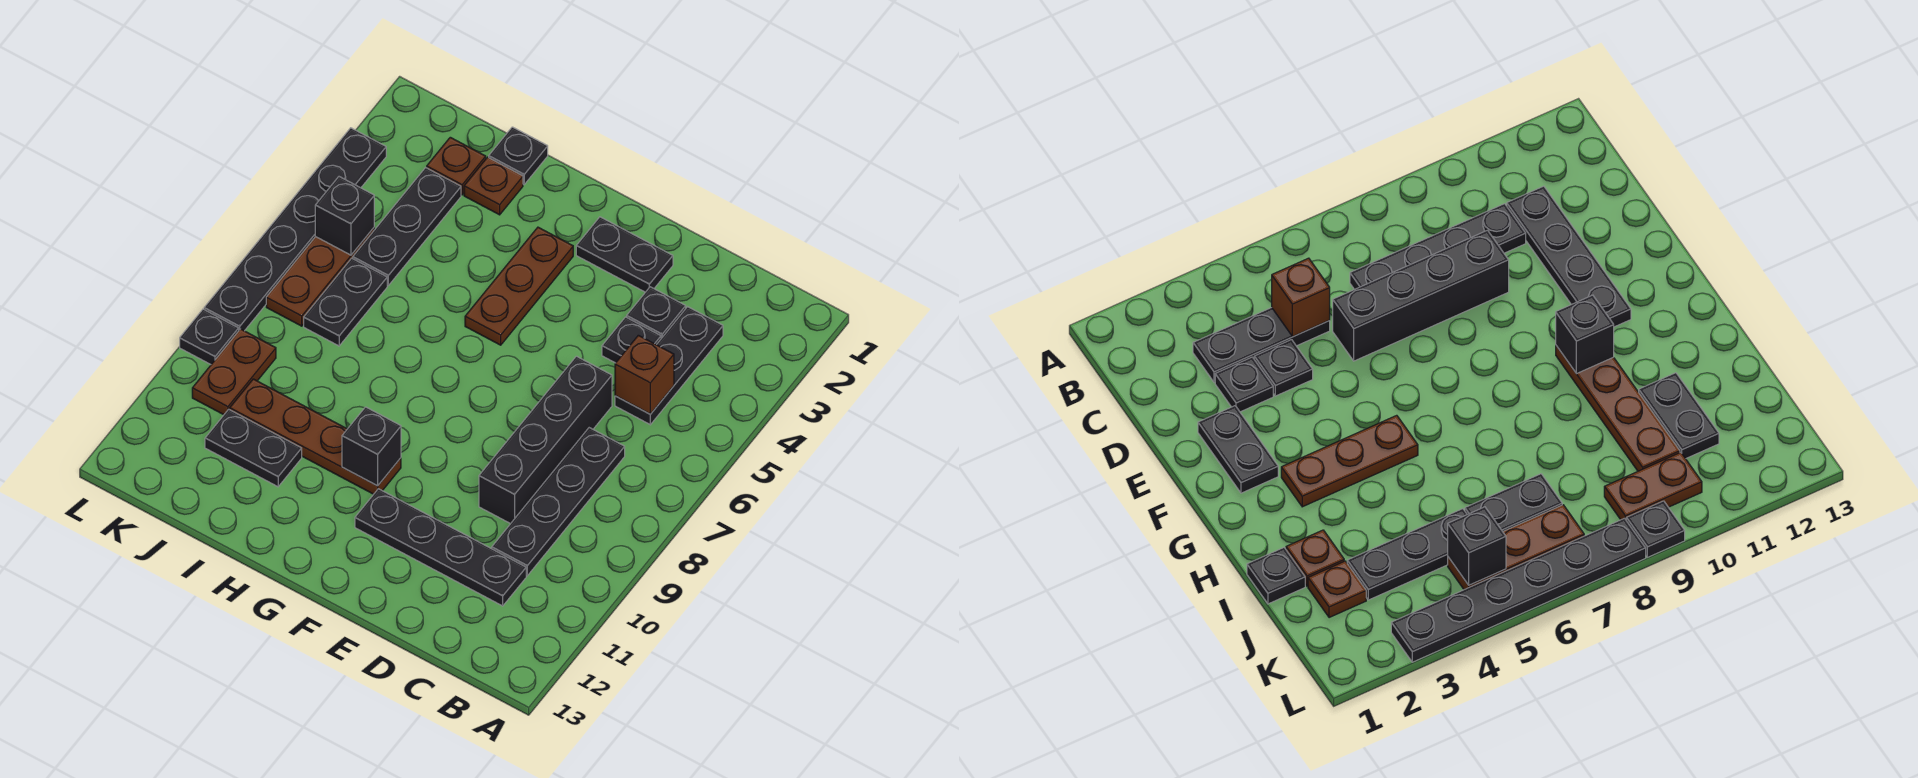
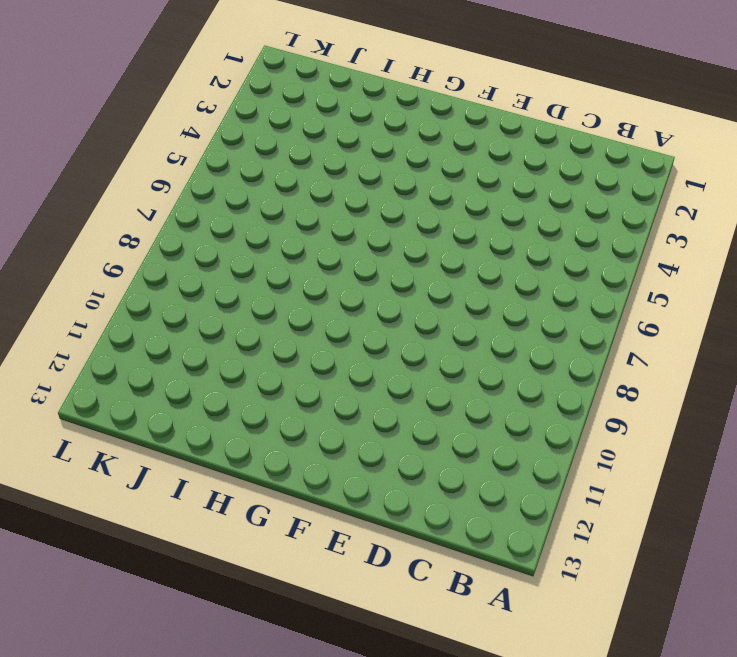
none -> black plate C3:C5 level 1
none -> black plate C7:C10 level 1
none -> black plate C11:F11 level 1

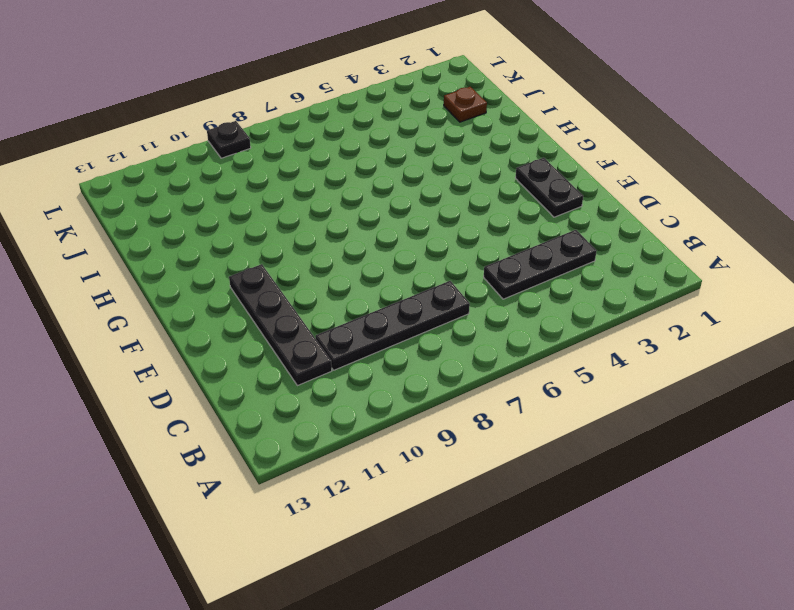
none -> black plate D3 level 1
none -> black plate D4 level 1
none -> black brick D6:D9 level 1

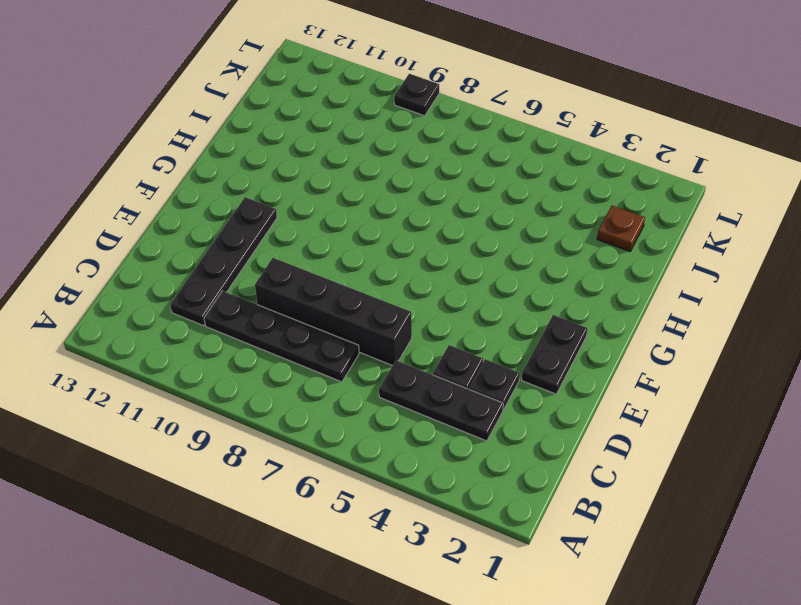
none -> brown plate G3:G5 level 1
none -> brown plate G10:J10 level 1
none -> black plate I1 level 1

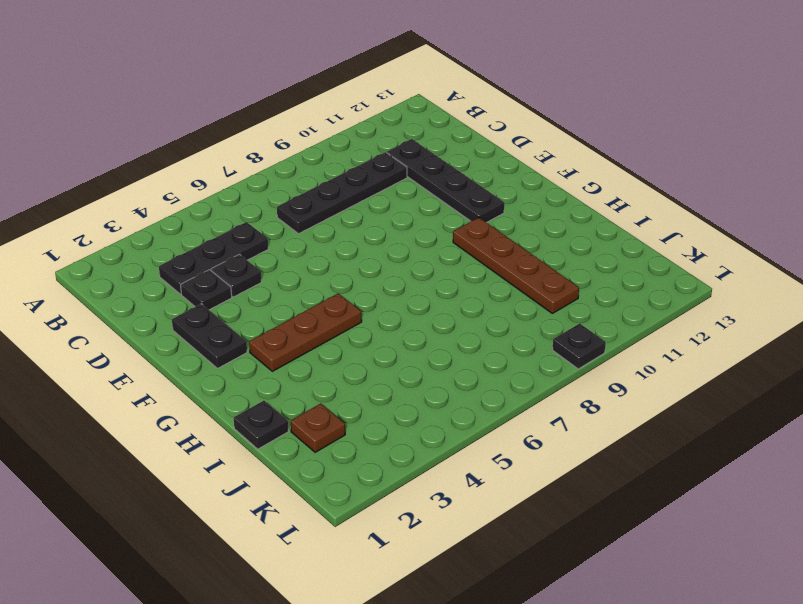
none -> black brick D6:D9 level 1
none -> brown plate I2 level 1
none -> black plate I11:J11 level 1

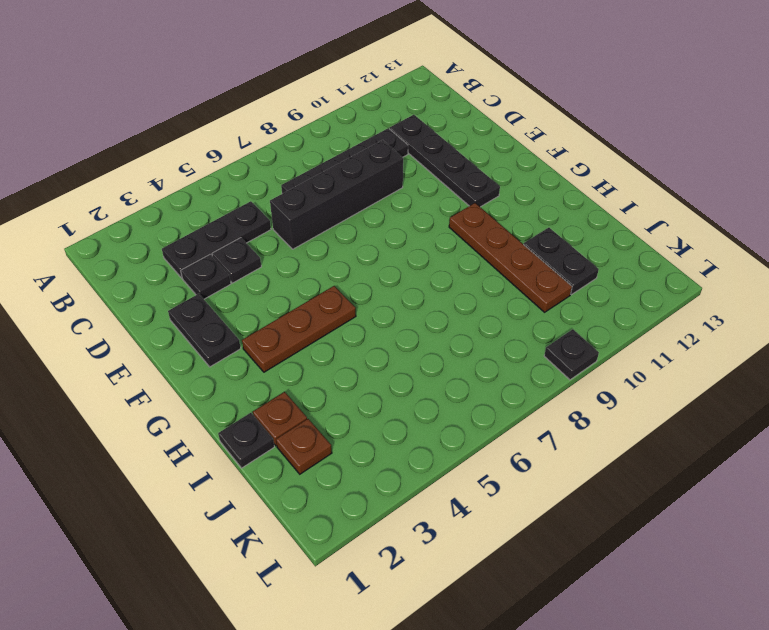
none -> black plate J3:J5 level 1
none -> black plate J6:J7 level 1
none -> brown plate K5:K7 level 1

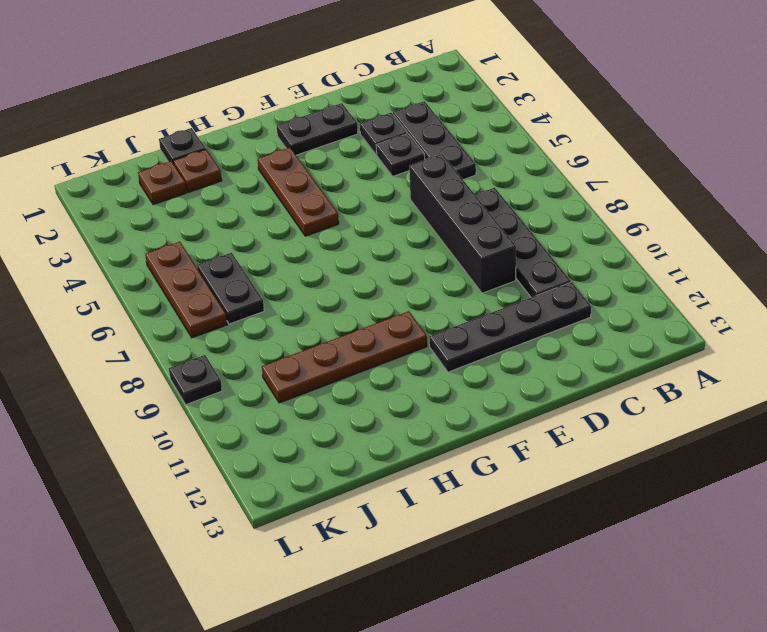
none -> black plate I11:J11 level 1
none -> black plate J3:J5 level 1
none -> brown plate K9:K10 level 1

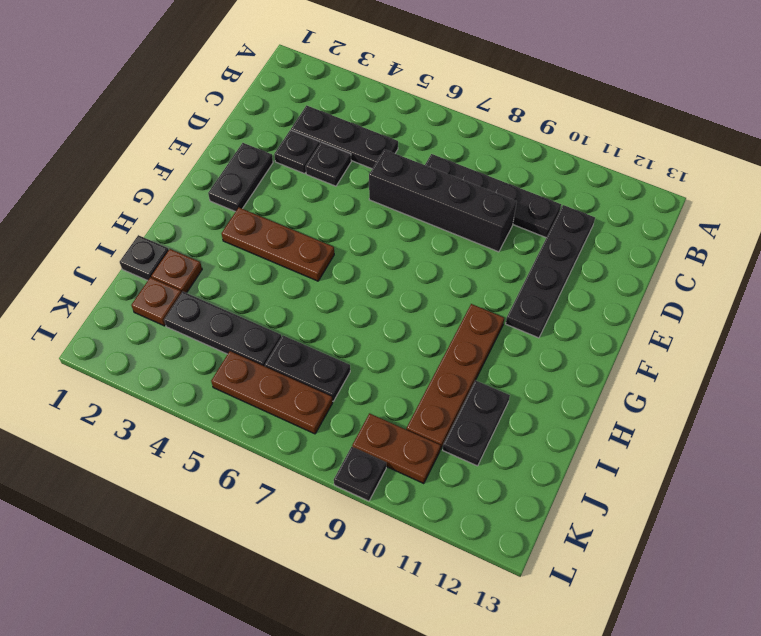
none -> black plate L3:L8 level 1
none -> brown brick C5 level 2
none -> black brick G10 level 2

